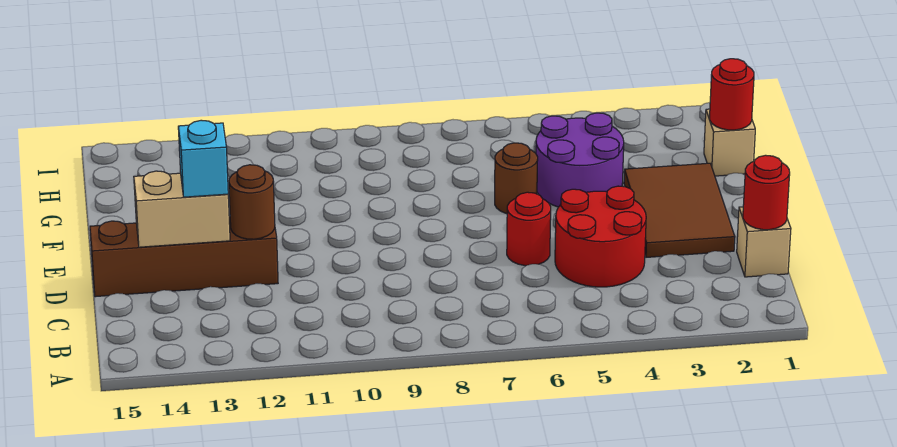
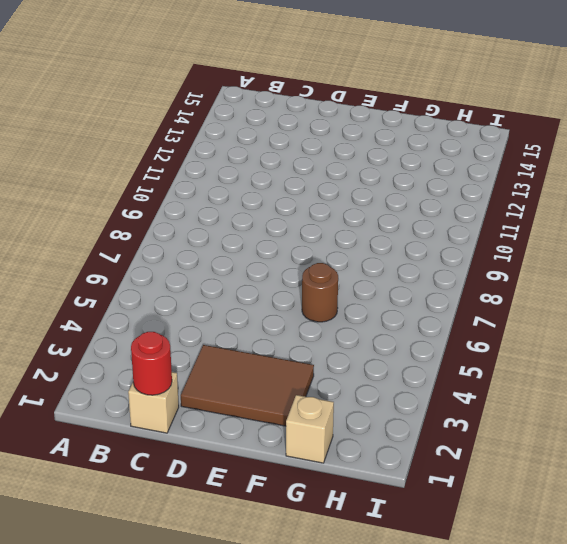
none -> red round brick C4:D5 level 1
none -> red round brick D6 level 1
none -> brown brick D12:D15 level 1

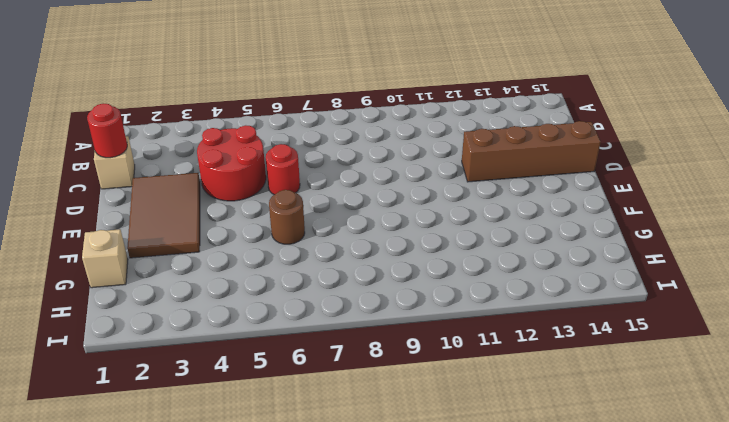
none -> purple round brick F4:G5 level 1
none -> brown round brick D12 level 2
none -> tan brick D13:D14 level 2

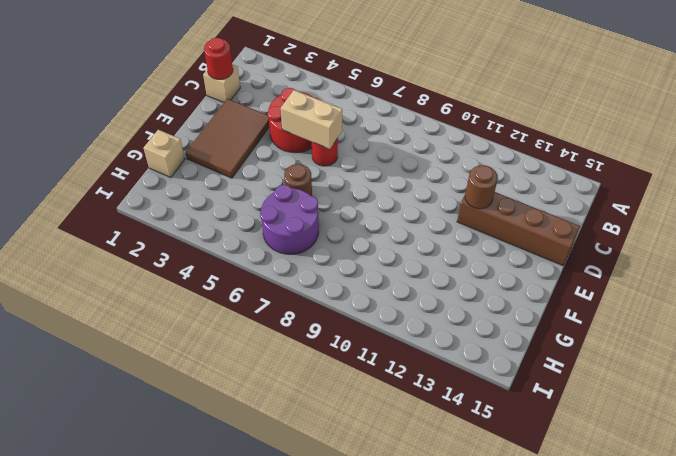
tan brick D5:D6 level 2 -> tan brick D13:D14 level 2
purple round brick G6:H7 level 1 -> purple round brick F4:G5 level 1
none -> red round brick G1 level 2
none -> cyan brick D13 level 3

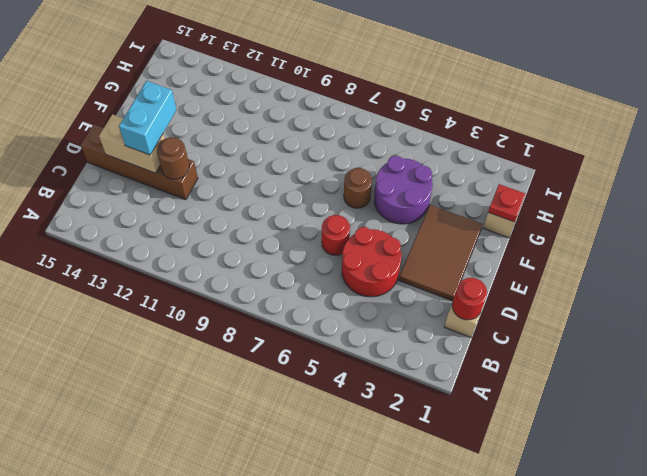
cyan brick D13:E13 level 3 -> cyan brick D13 level 3
red plate G1 level 2 -> red round brick G1 level 2

